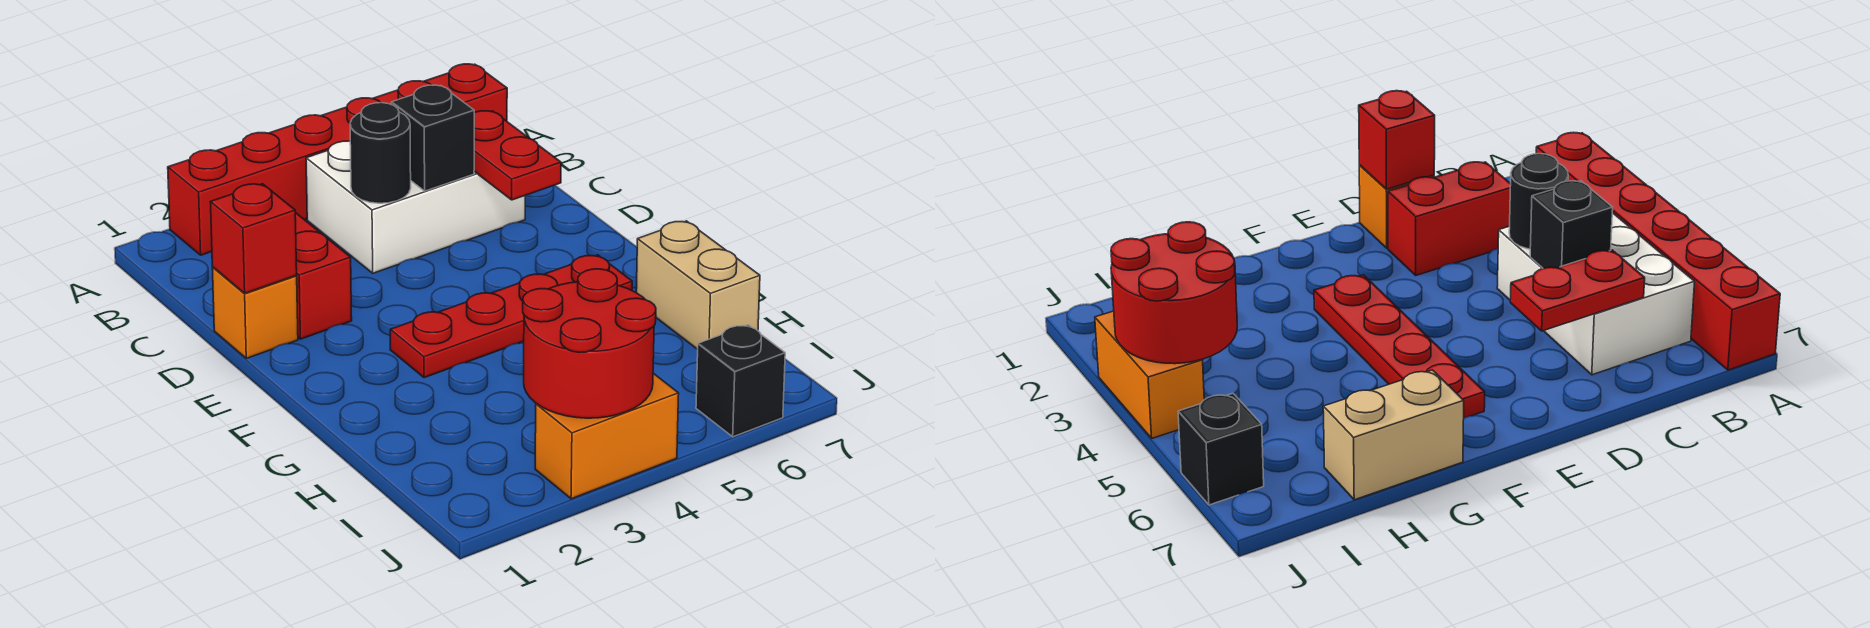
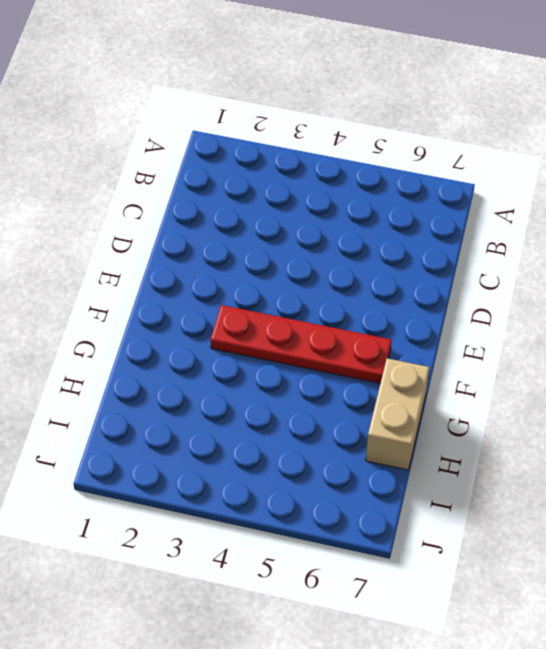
none -> red brick A2:A7 level 1
none -> white brick B4:C6 level 1
none -> red brick C2:D2 level 1

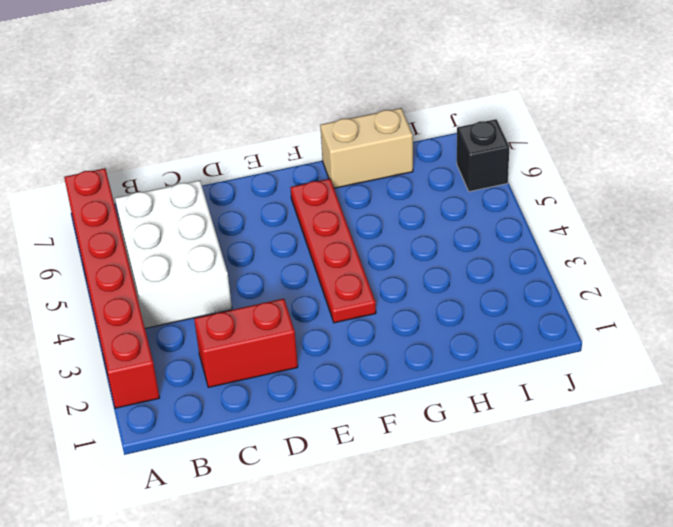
none -> orange brick D1 level 1
none -> orange brick J3:J4 level 1
none -> black round brick C4 level 2

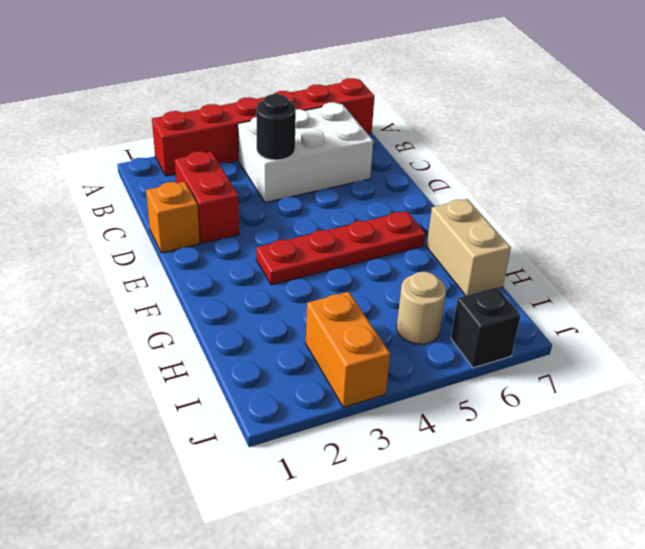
orange brick I3:J3 level 1 -> orange brick J3:J4 level 1
tan round brick I5 level 1 -> none
none -> black brick C5 level 2
none -> red plate C6:D6 level 2
none -> red brick D1 level 2

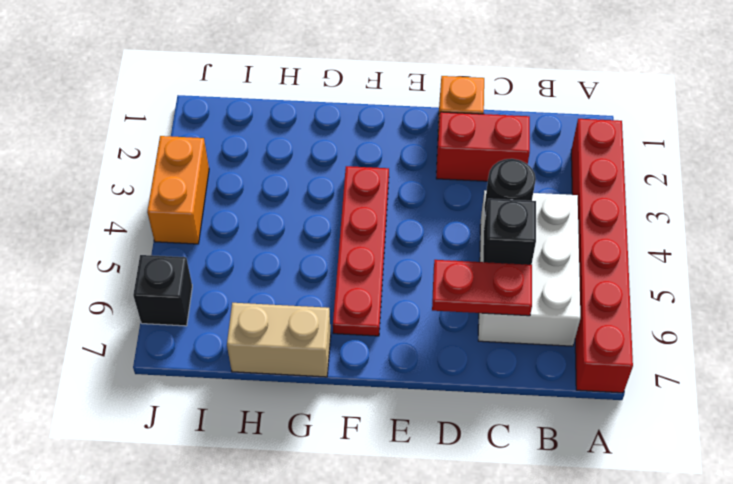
none -> red brick D1 level 2
none -> red round brick I3:J4 level 2

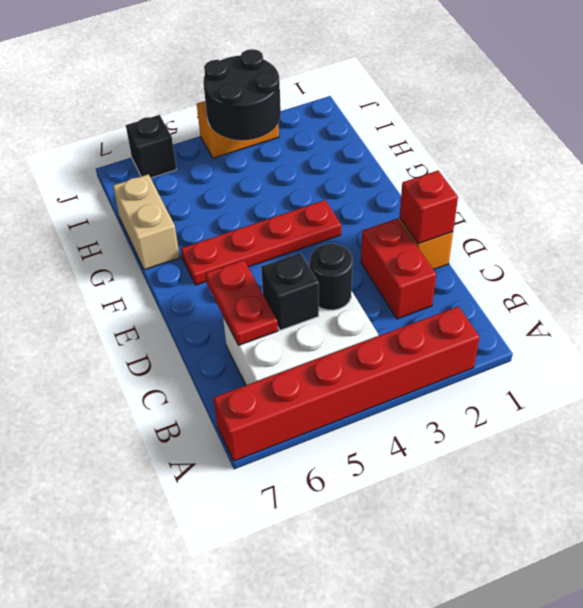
black round brick I3:J4 level 2 -> red round brick I3:J4 level 2

